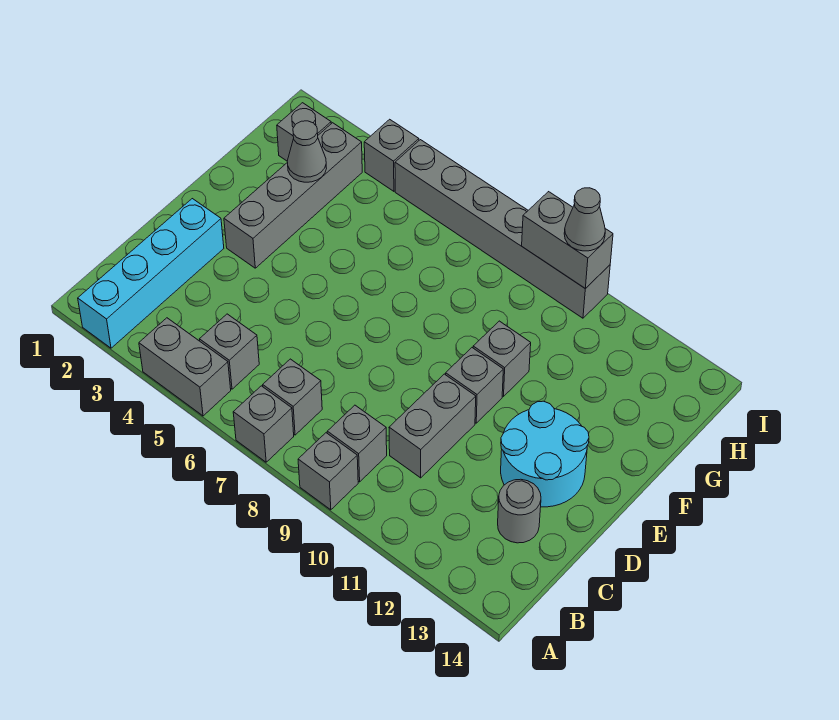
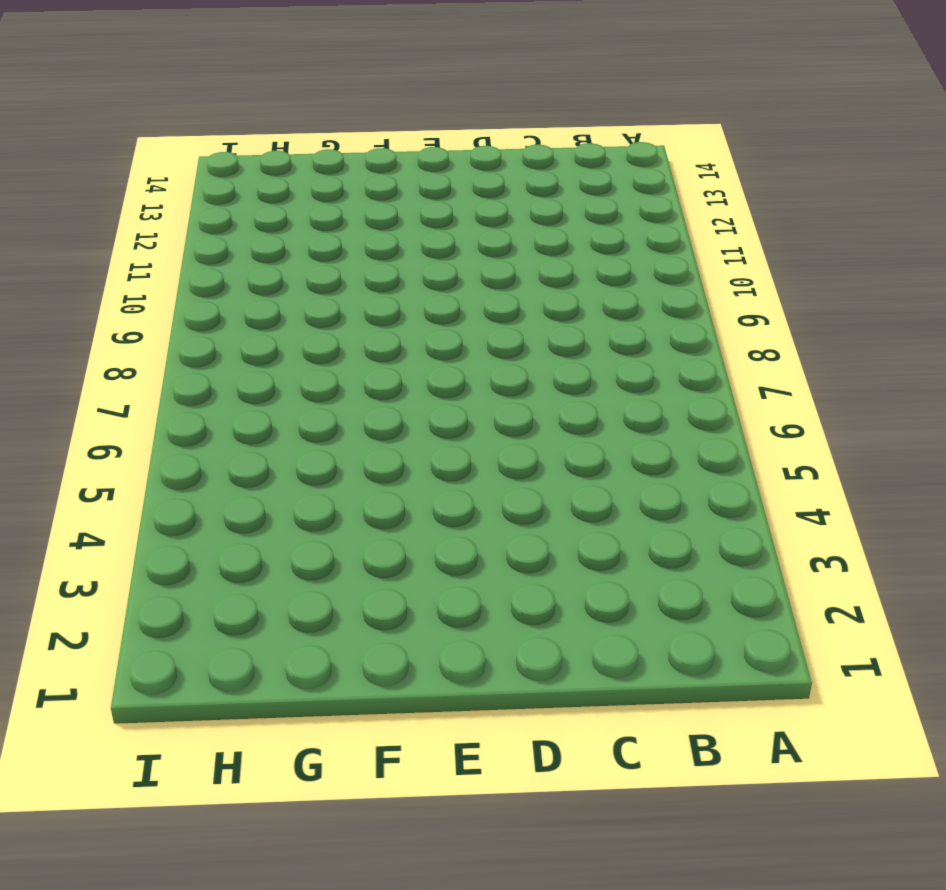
none -> cyan brick A2:D2 level 1
none -> grey brick A4:A5 level 1
none -> grey brick A7 level 1

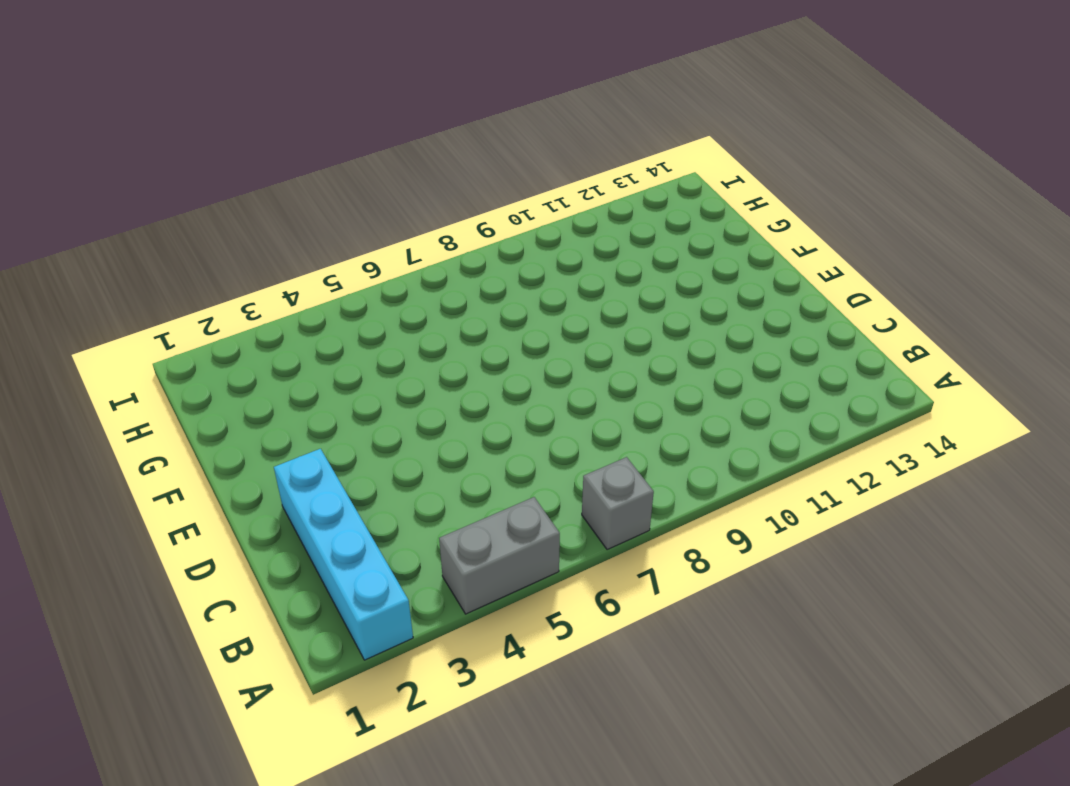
none -> grey brick A9 level 1
none -> grey brick B5 level 1
none -> grey brick B7 level 1

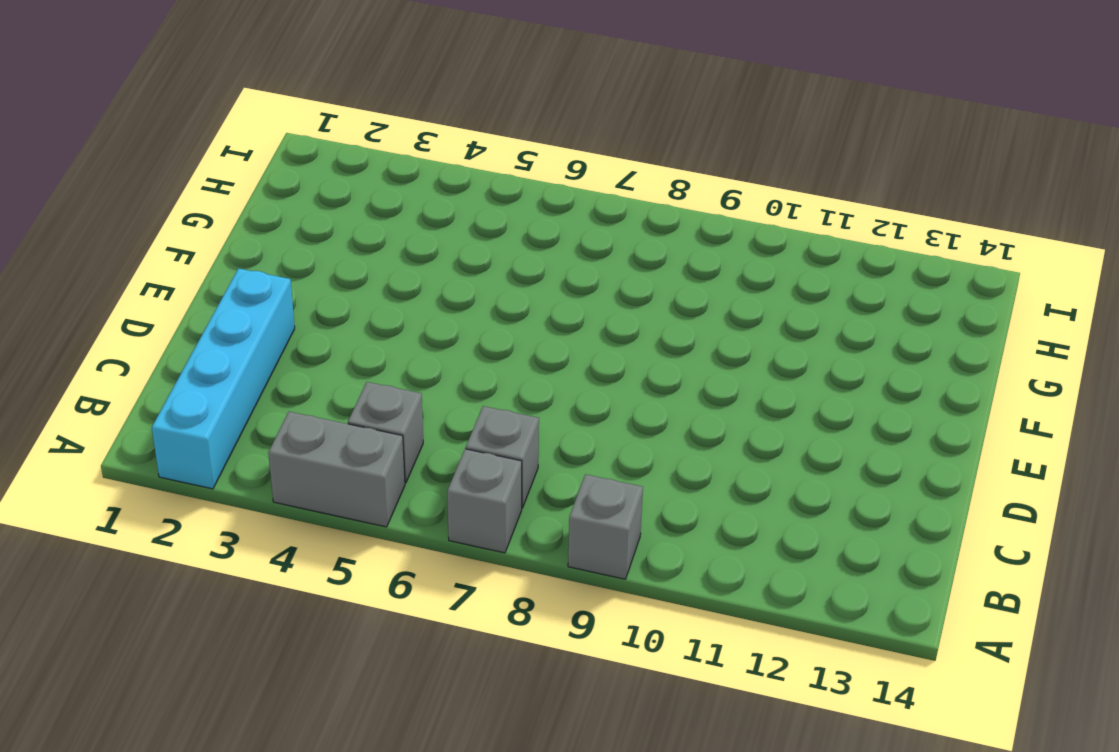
none -> grey brick B9 level 1
none -> grey brick C10:D10 level 1
none -> grey round brick C13 level 1

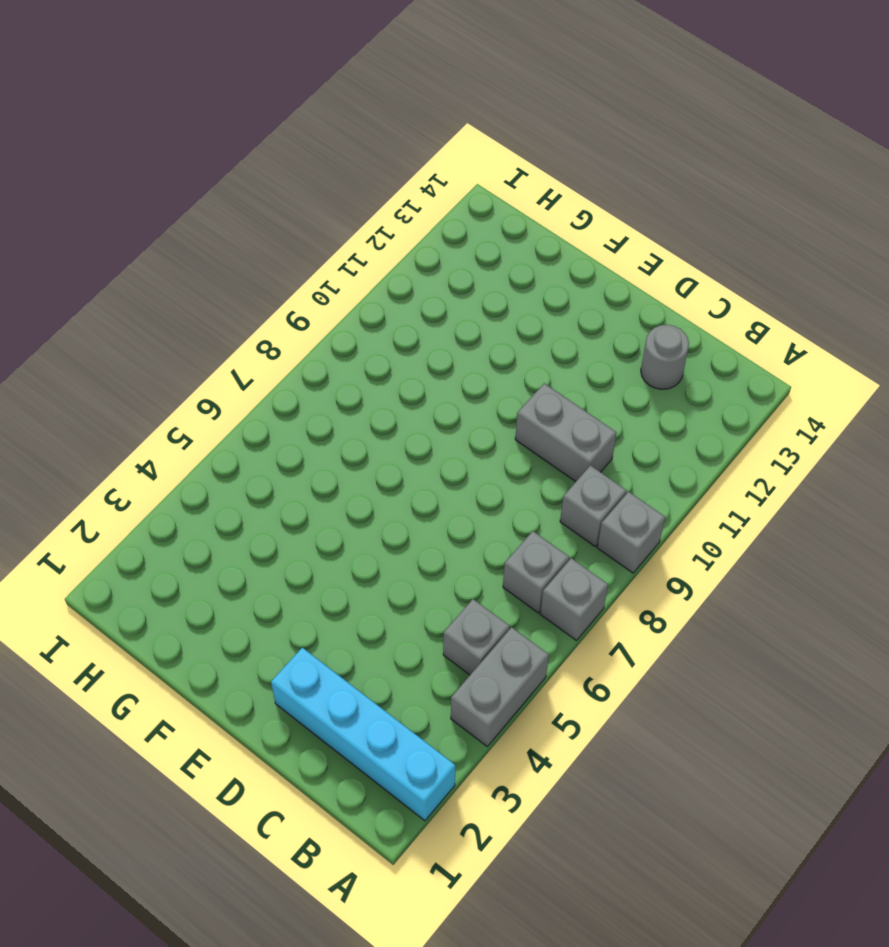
none -> cyan round brick D12:E13 level 1
none -> grey brick E3:H3 level 1
none -> grey brick E10 level 1

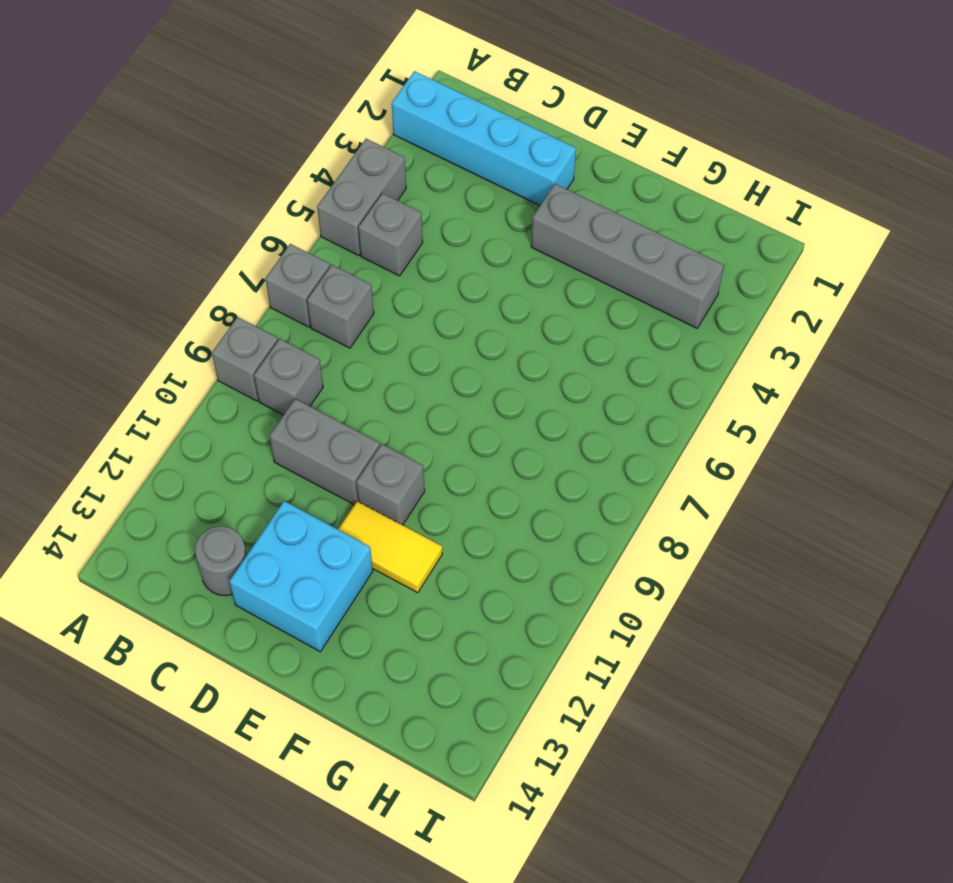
cyan brick D12:E13 level 1 -> cyan round brick D12:E13 level 1
yellow tile E11:F11 level 1 -> none
none -> grey brick F10 level 1
none -> grey brick H2 level 1
none -> grey brick I4 level 1

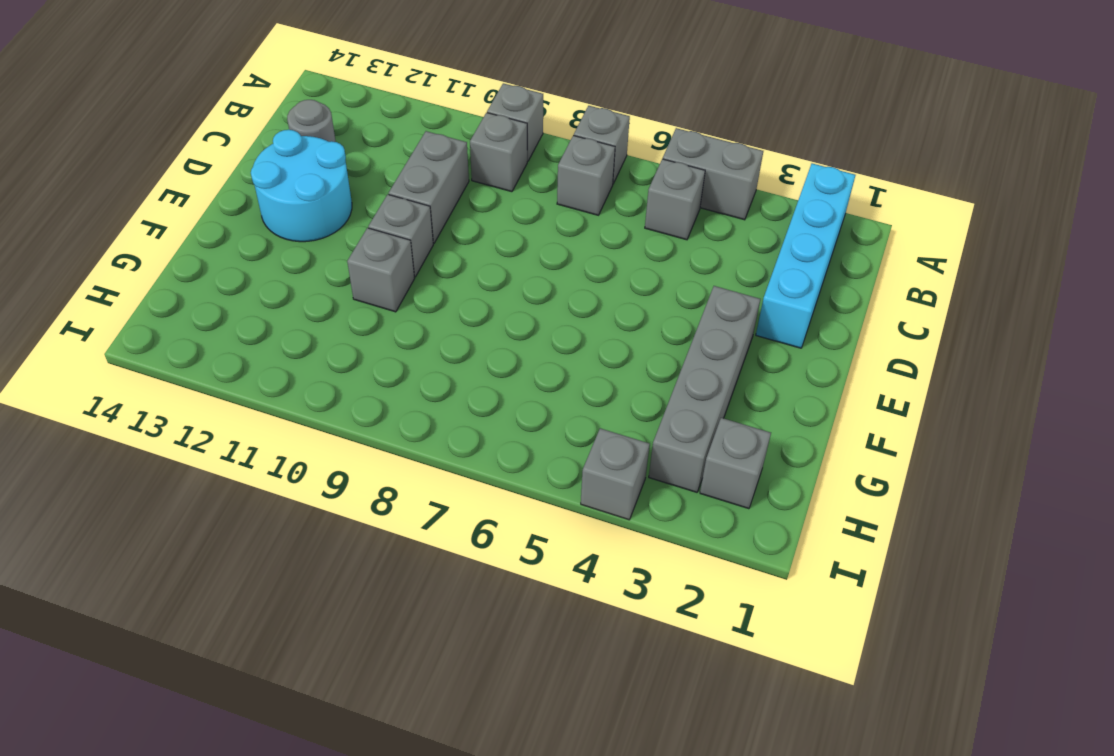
none -> grey brick I5:I10 level 1
none -> grey cone G3 level 2
none -> grey brick I9:I10 level 2

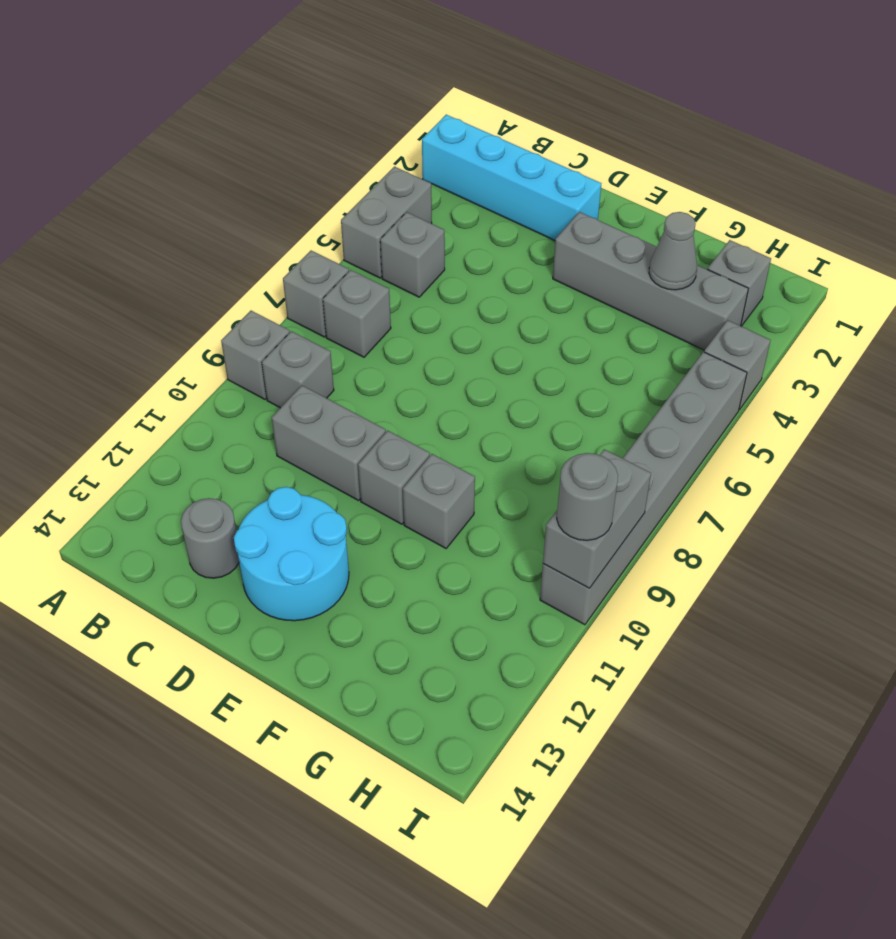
grey round brick I10 level 3 -> grey cone I10 level 3

